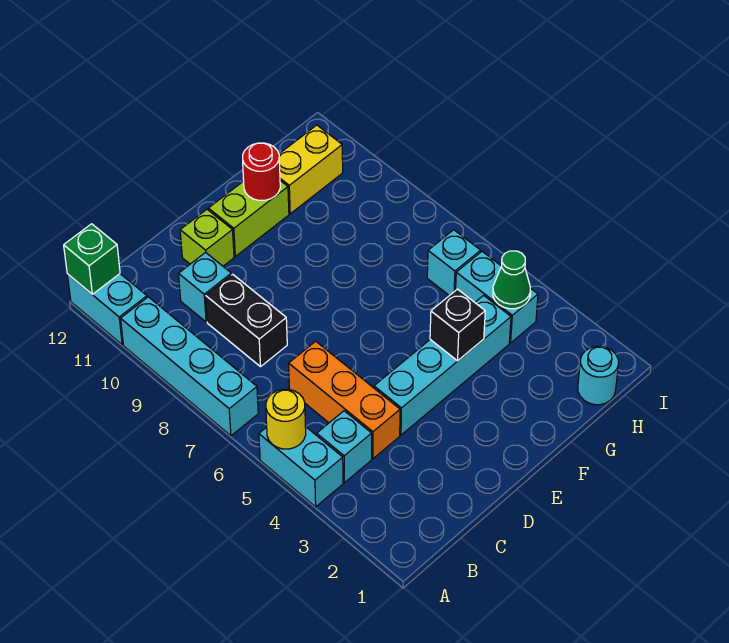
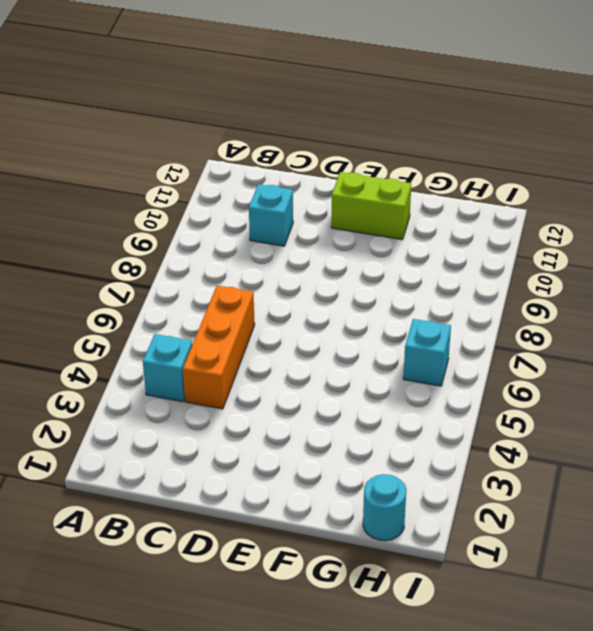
none -> cyan brick A4:A5 level 1
none -> cyan brick A7:A10 level 1
none -> cyan brick A11:A12 level 1

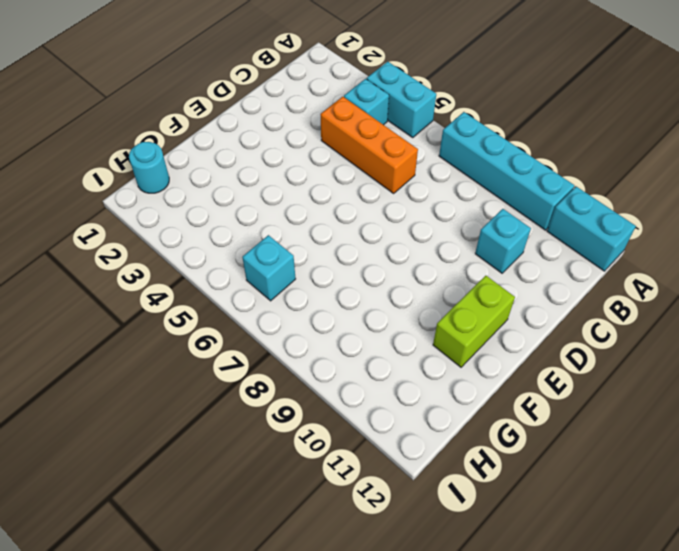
none -> black brick C8:C9 level 1
none -> cyan brick D4:G4 level 1
none -> lime brick D11 level 1

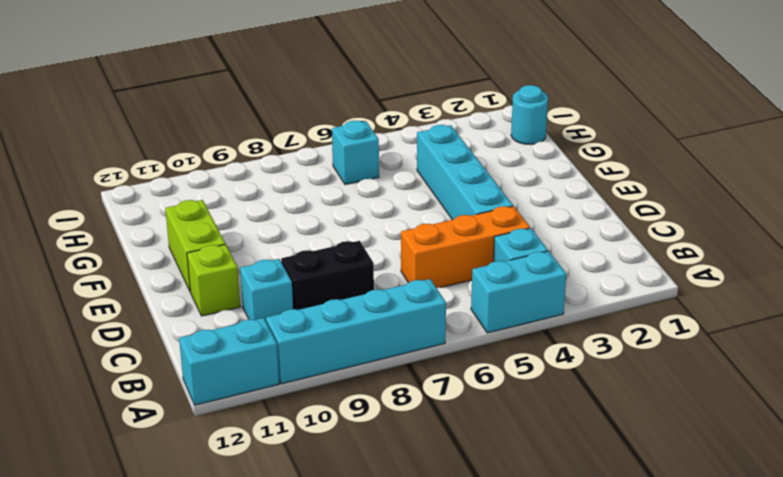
none -> yellow brick G11:H11 level 1
none -> cyan brick H4:H5 level 1
none -> yellow round brick A5 level 2

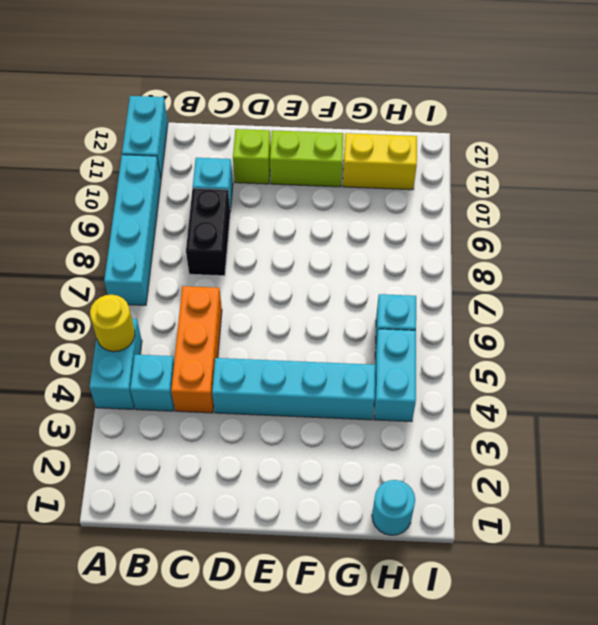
none -> green brick A12 level 2
none -> black brick F4 level 2
none -> red round brick F11 level 2

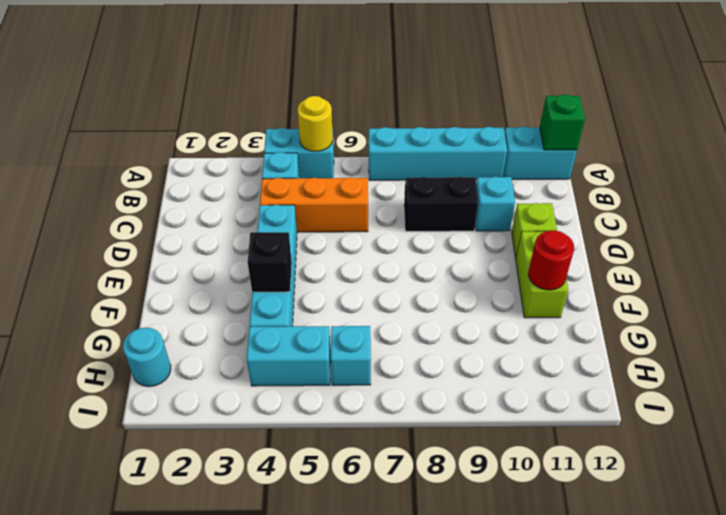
none -> yellow brick G11:H11 level 1
none -> green cone H4 level 2

